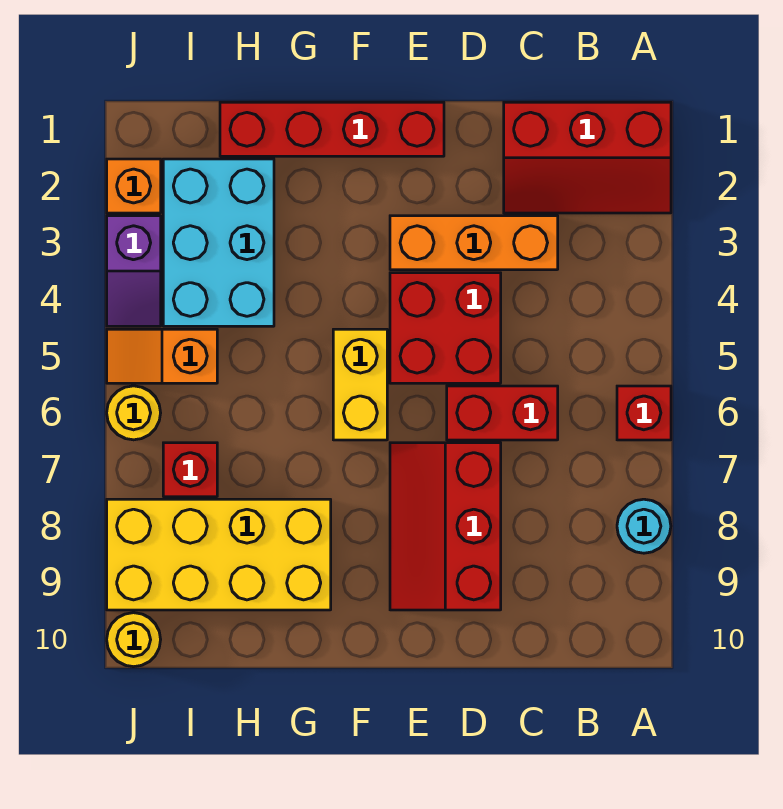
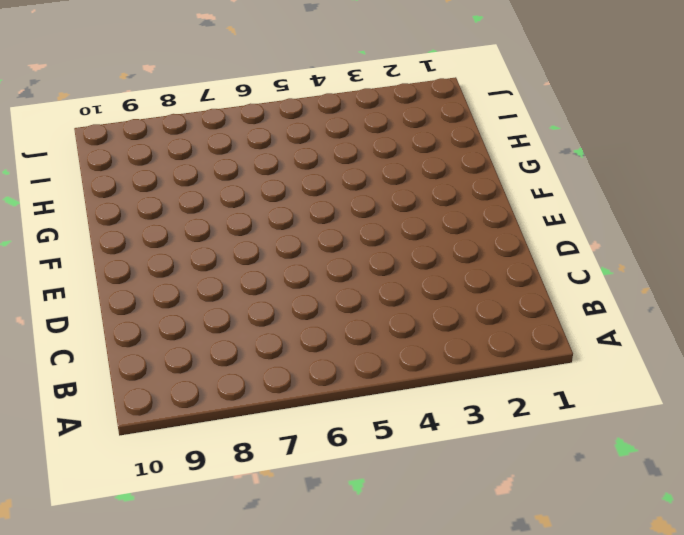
none -> red slope A1:C2 level 1 top 1
none -> red brick A6 level 1
none -> cyan round brick A8 level 1

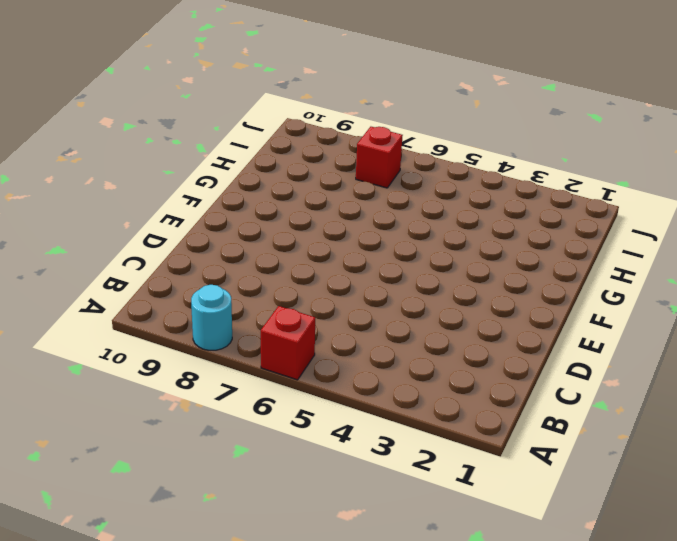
none -> red slope A1:C2 level 1 top 1
none -> orange brick C3:E3 level 1
none -> red brick C6:D6 level 1

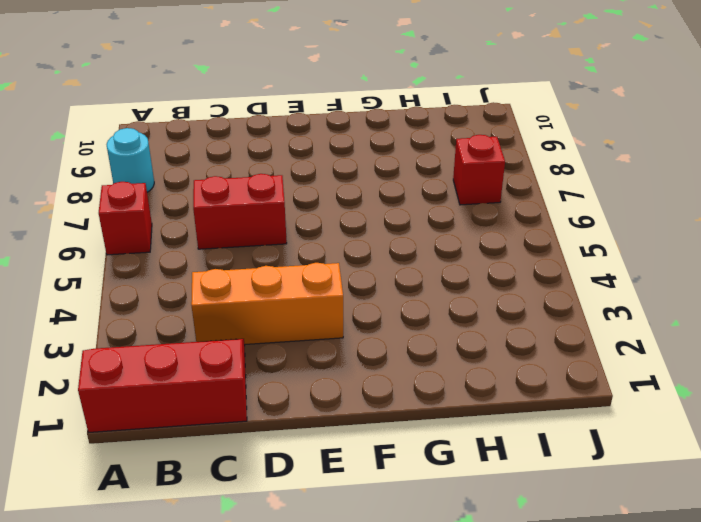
none -> red brick D4:E5 level 1
none -> red slope D7:E9 level 1 top D
none -> red brick E1:H1 level 1

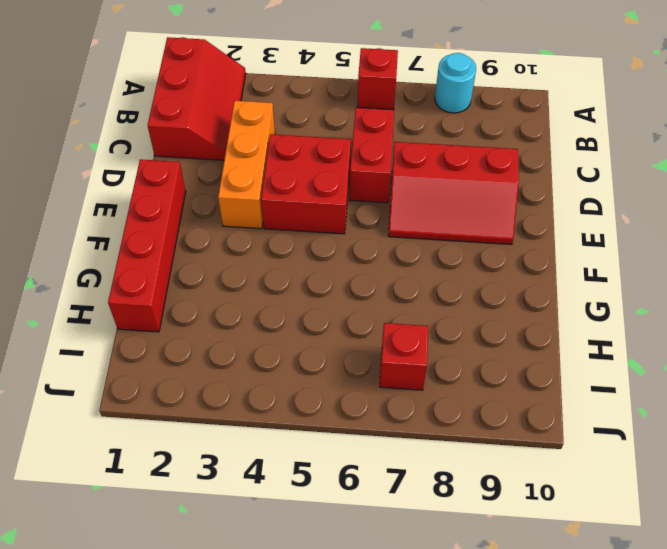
none -> yellow brick F5:F6 level 1
none -> yellow brick G8:J9 level 1
none -> cyan brick H2:I4 level 1

